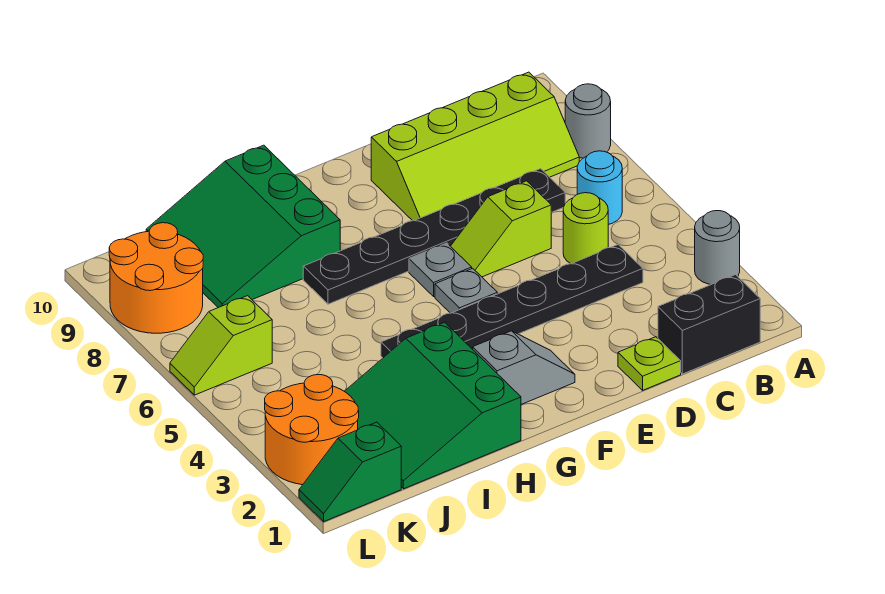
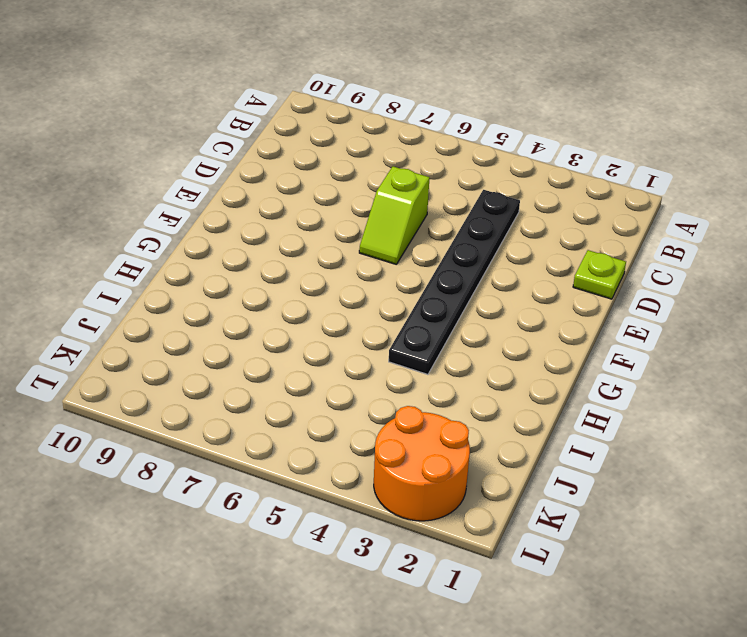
none -> grey round brick A3 level 1
none -> grey round brick A8 level 1
none -> black brick B1:C1 level 1

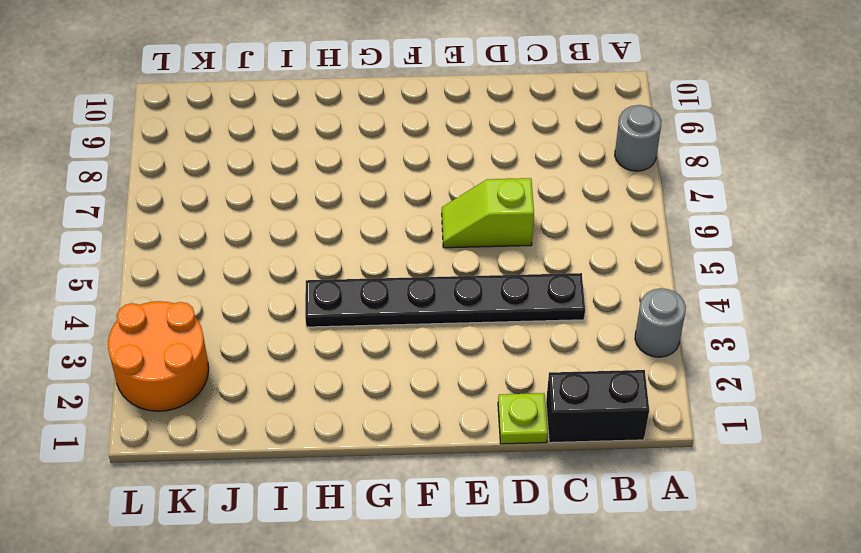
none -> cyan round brick B6 level 1
none -> lime slope B8:E9 level 1 top 9
none -> lime round brick C5 level 1

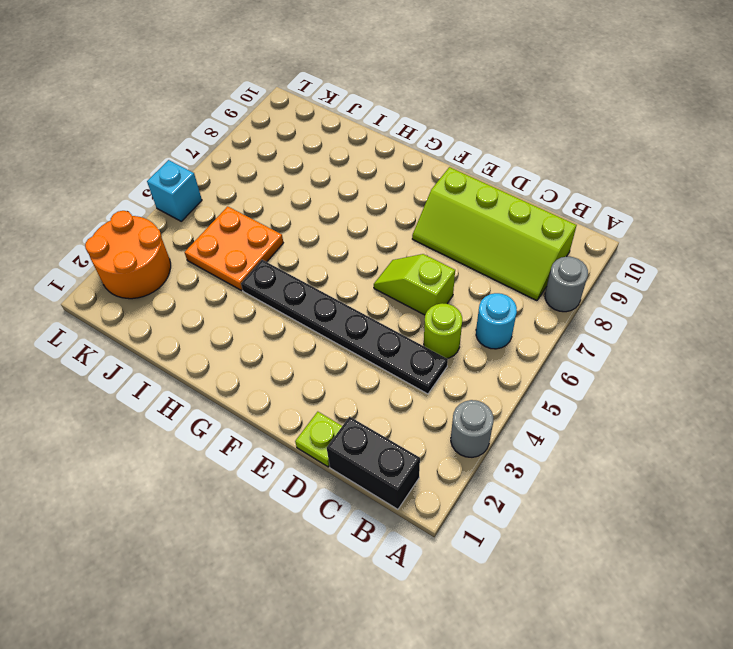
orange plate I4:J5 level 1 -> none
cyan brick L5 level 1 -> none
none -> black plate C7:H7 level 1
none -> grey slope F2:G2 level 1 top G
none -> grey plate F5 level 1

